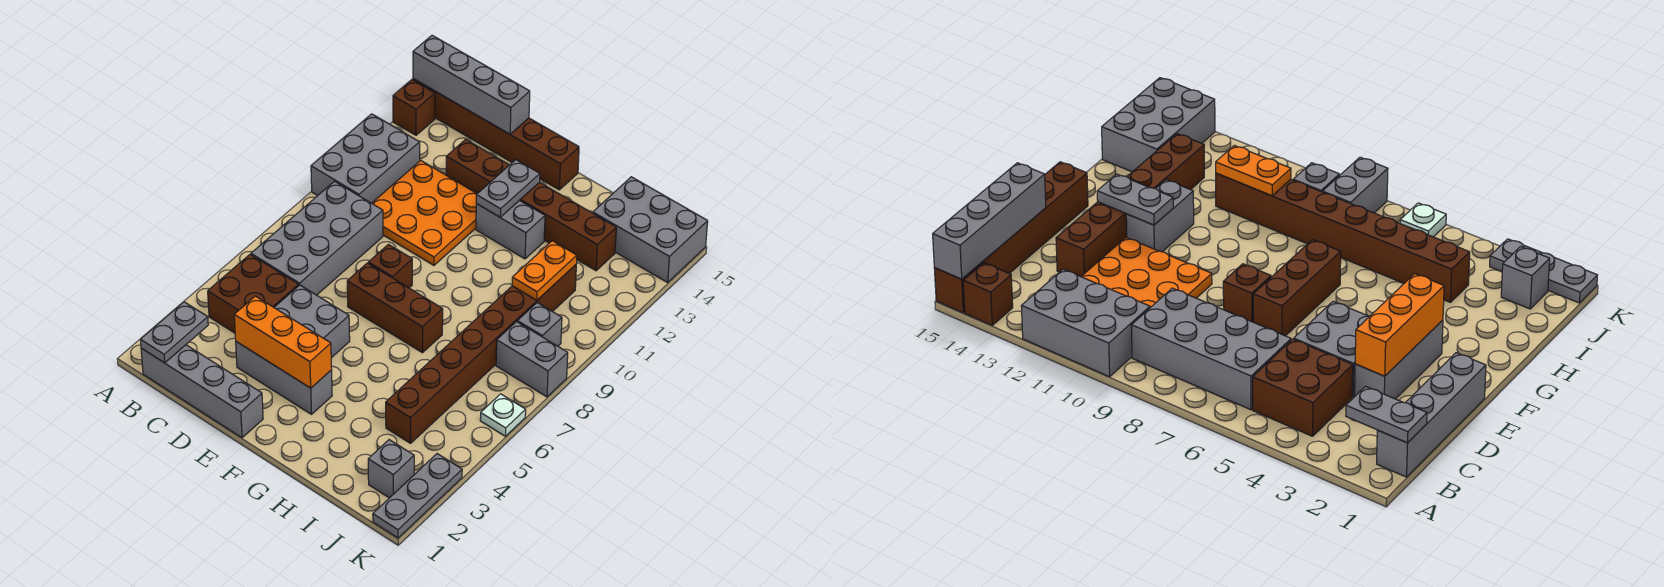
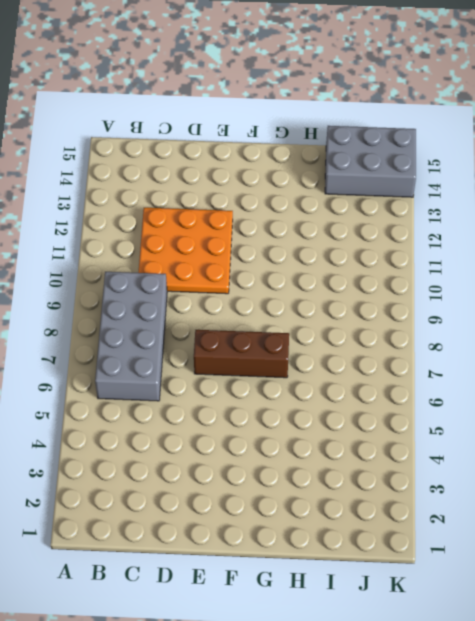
none -> grey brick A10:B12 level 1
none -> brown brick A14 level 1
none -> brown brick A15:F15 level 1

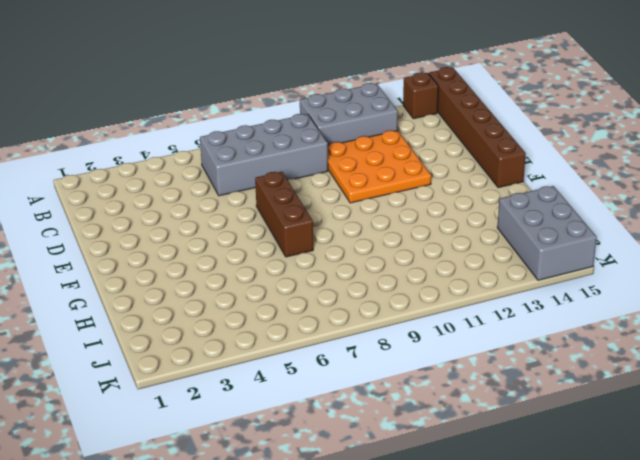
none -> grey brick B1:E1 level 1
none -> brown brick B4:C5 level 1
none -> grey brick D3:F3 level 1

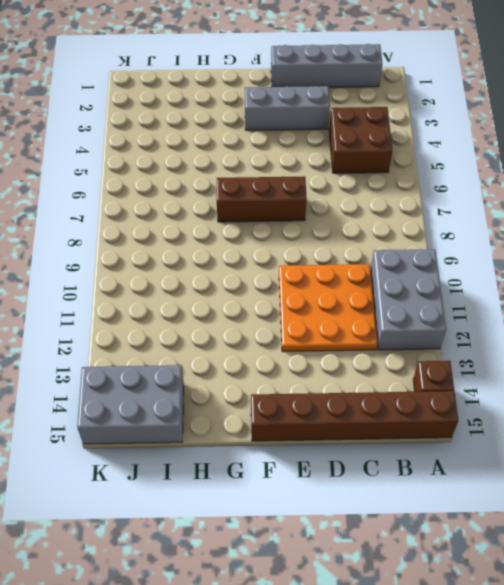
none -> grey brick B6:C9 level 1
none -> grey brick D4:E5 level 1
none -> brown brick D13:I13 level 1

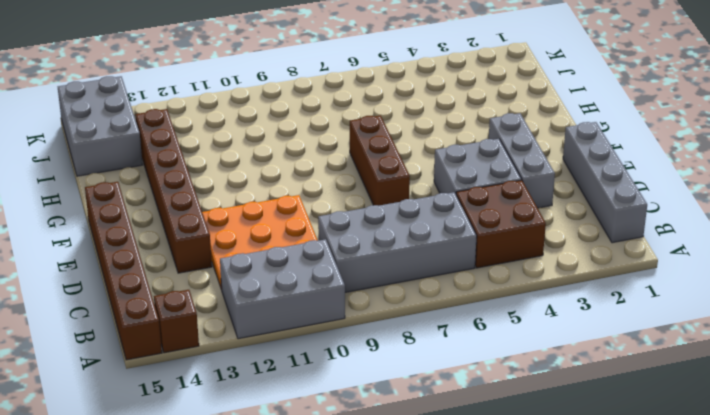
none -> brown brick E8 level 1
none -> grey brick F12:G12 level 1
none -> brown brick I4:I11 level 1

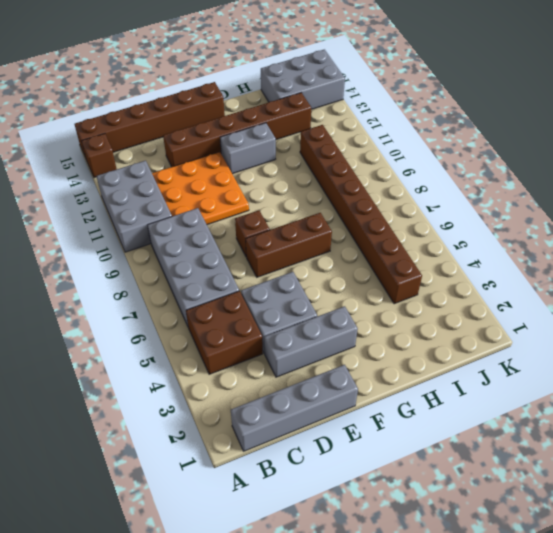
none -> grey brick J2 level 1
none -> grey brick J8:K8 level 1
none -> grey brick J9 level 1

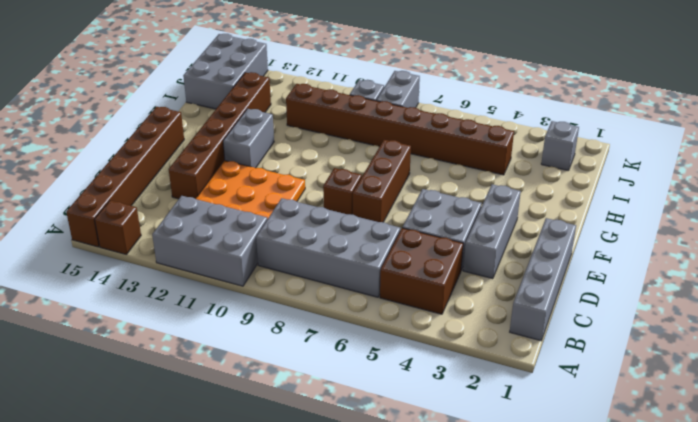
none -> grey plate K1:K3 level 1
none -> white plate K6 level 1
none -> grey brick A15:D15 level 2

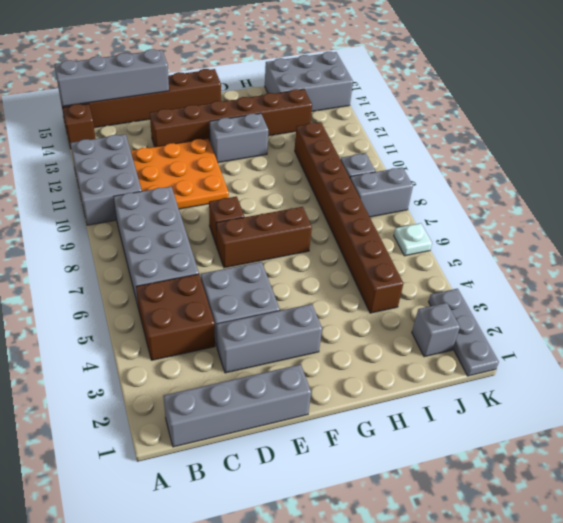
none -> grey plate B1:B2 level 2
none -> orange brick D3:F3 level 2
none -> grey plate F12:F13 level 2

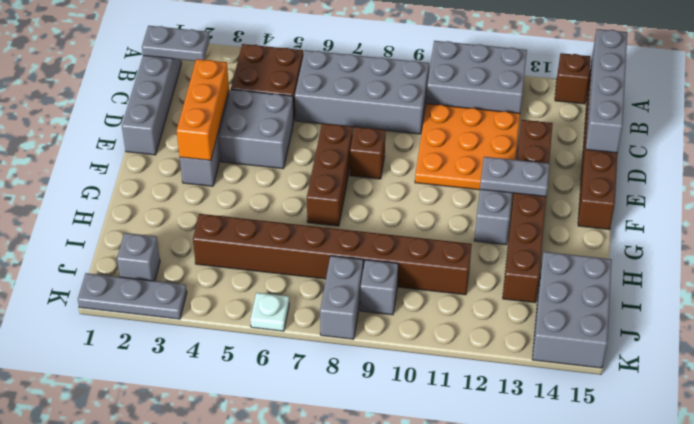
none -> orange plate I10:I11 level 2

